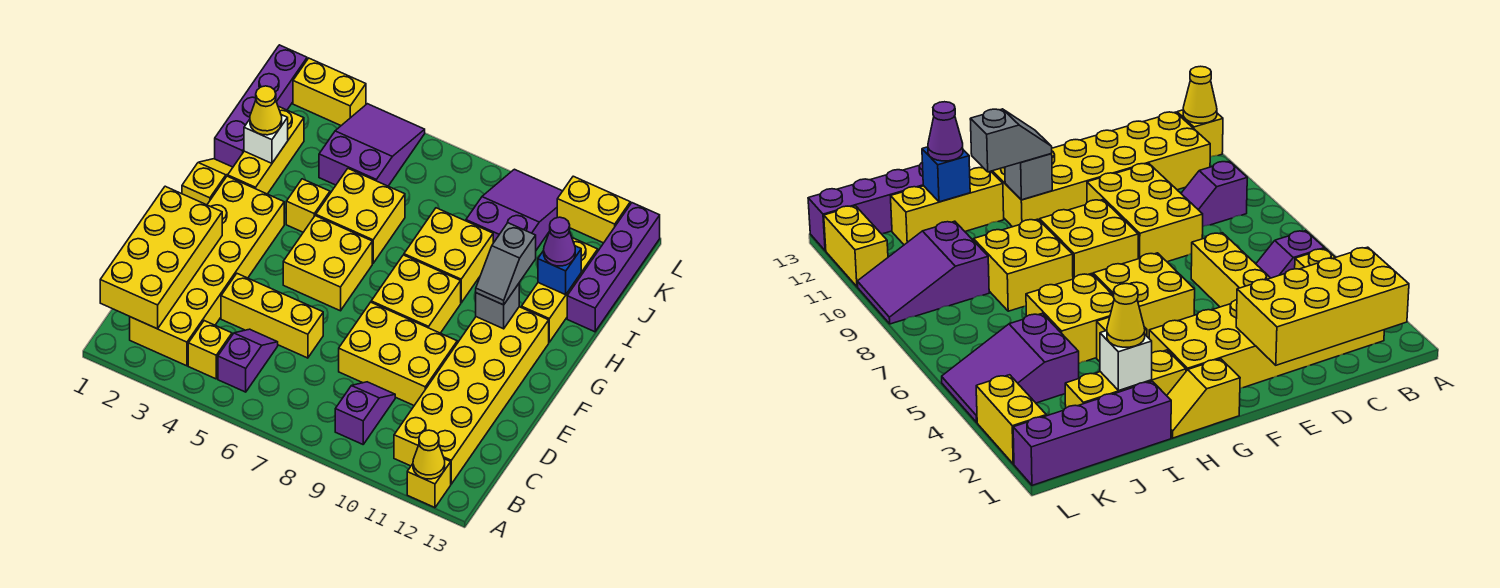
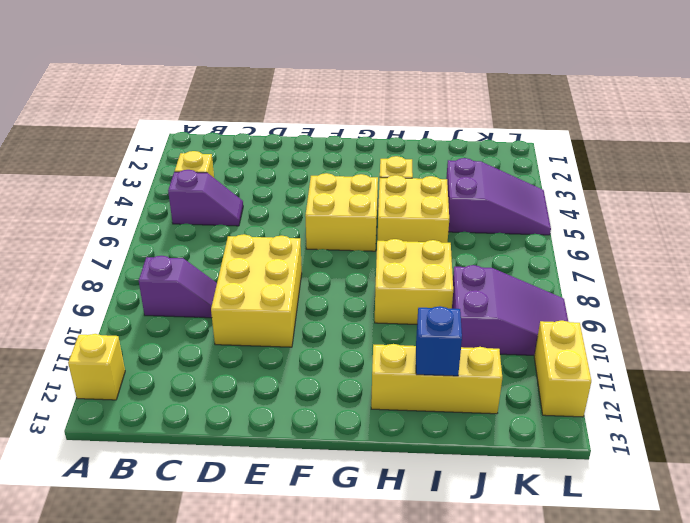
none -> yellow brick B2:G3 level 1
none -> yellow brick B11:G12 level 1
none -> yellow brick D4:D6 level 1
none -> yellow brick F8:G9 level 1

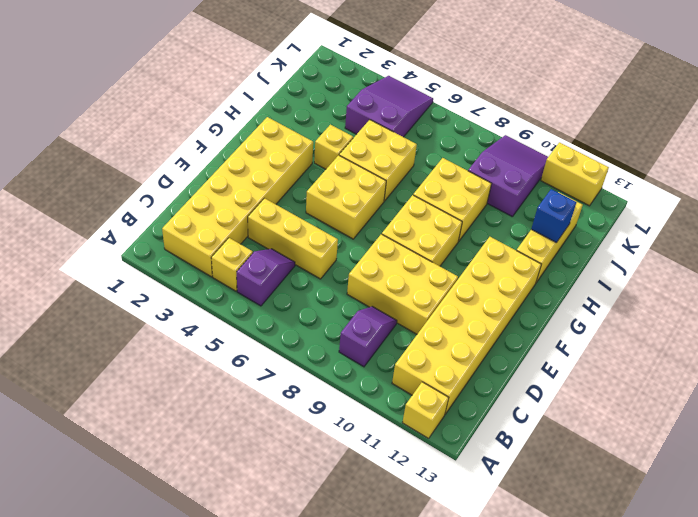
none -> yellow slope G1:H1 level 1 top G
none -> yellow brick H2:J2 level 1
none -> purple brick I1:L1 level 1
none -> purple brick I13:L13 level 1

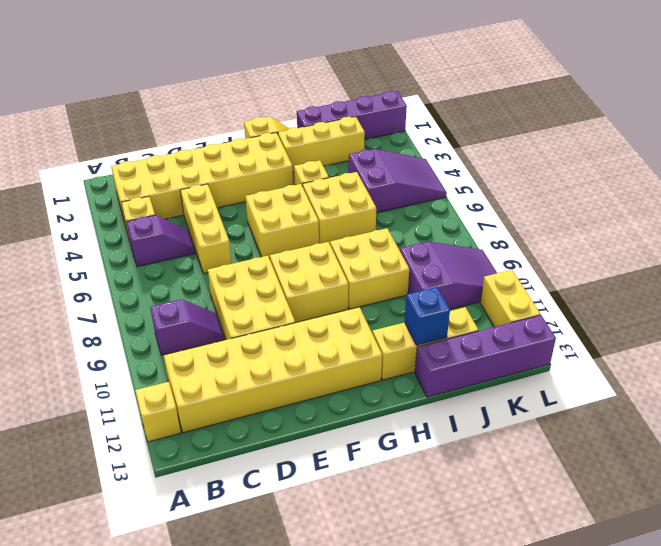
none -> yellow brick L2:L3 level 1
none -> yellow cone A12 level 2
none -> yellow brick B1:E2 level 2
none -> grey brick G11 level 2

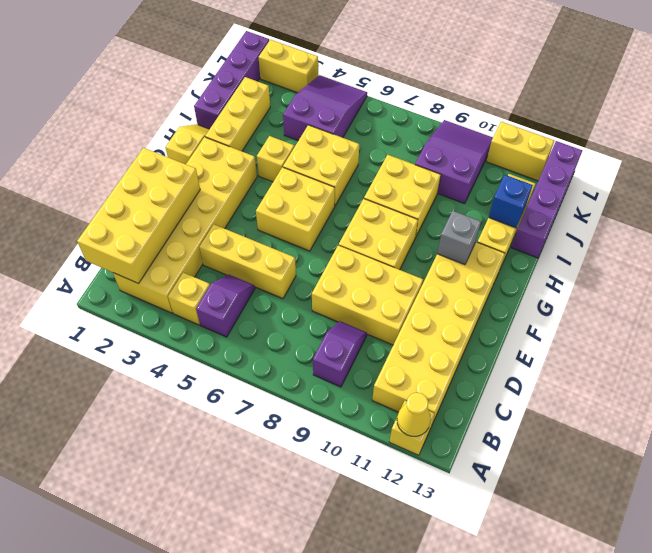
none -> white brick I2 level 2
none -> grey slope G11:H11 level 3 top H
none -> yellow cone I2 level 3
none -> purple cone I12 level 3

